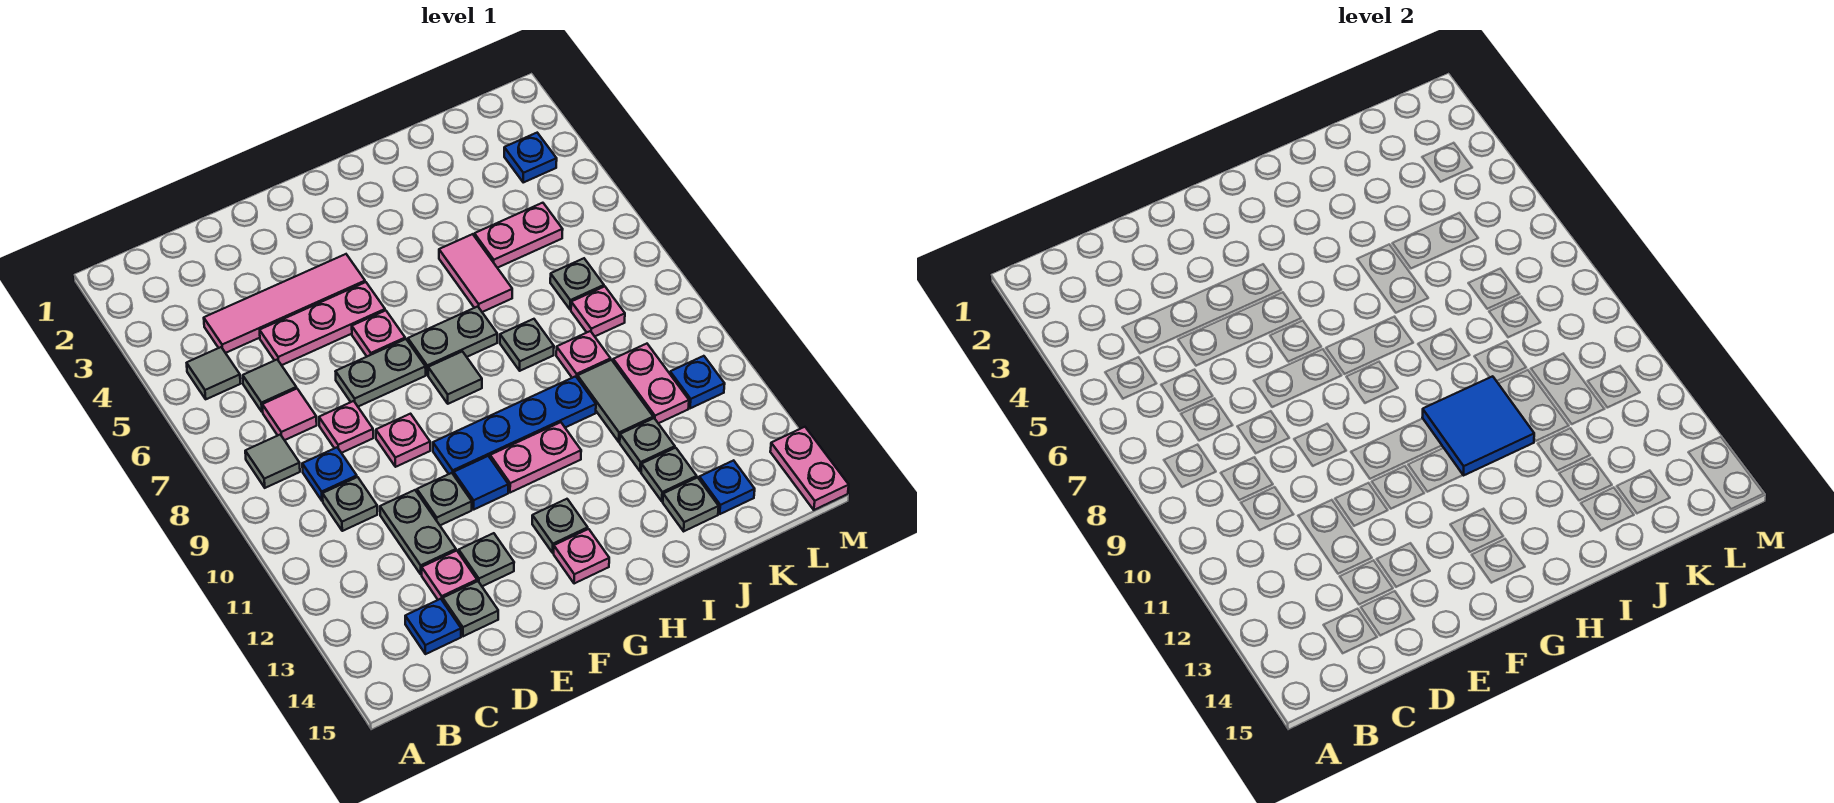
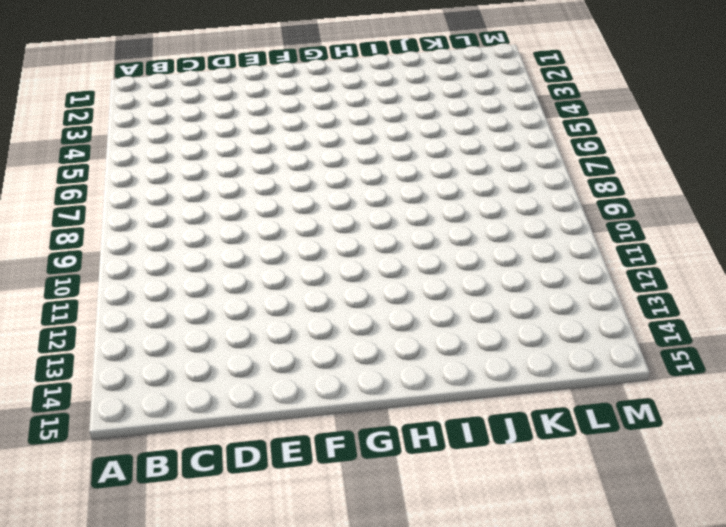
none -> grey tile B5 level 1
none -> grey tile B8 level 1
none -> pink tile C4:F4 level 1
none -> grey tile C6 level 1

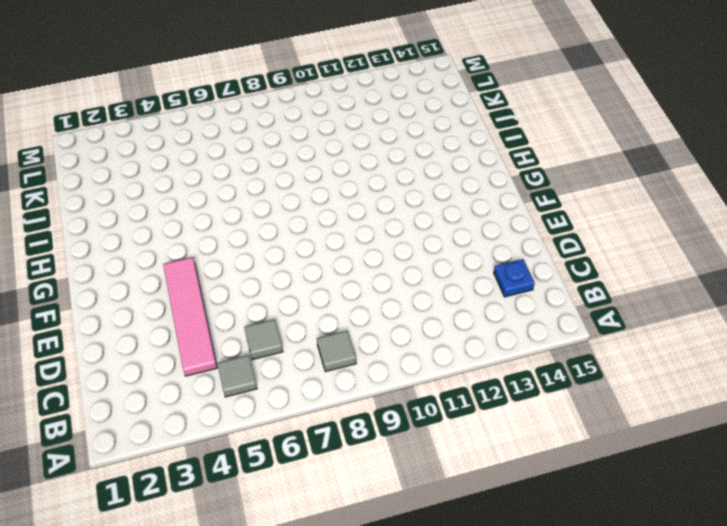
none -> pink tile C7 level 1
none -> blue plate C9 level 1
none -> grey plate C10 level 1
none -> pink plate D5:F5 level 1

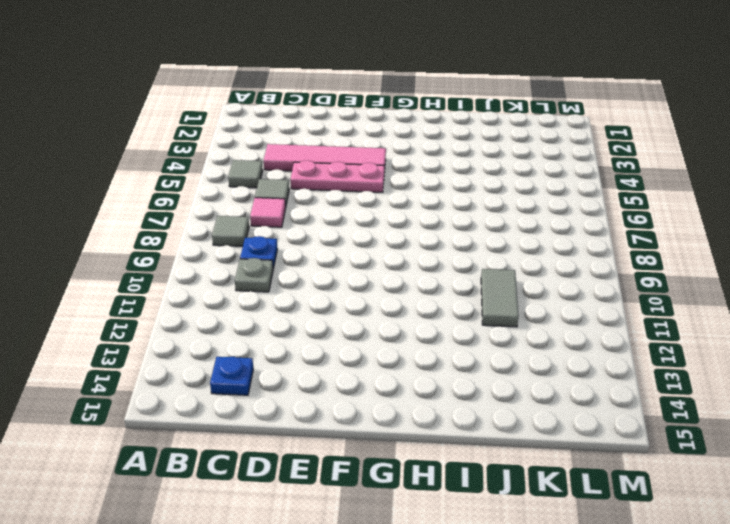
none -> pink plate D8 level 1
none -> grey plate D11:D12 level 1
none -> pink plate D13 level 1
none -> grey plate D14 level 1

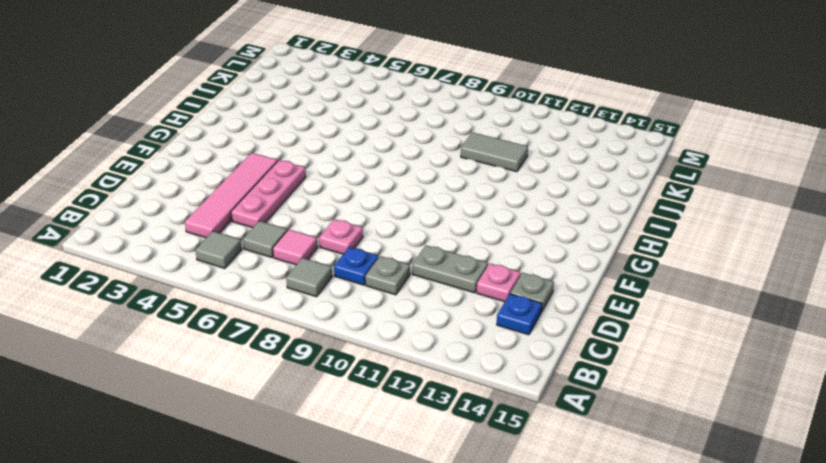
none -> grey plate E7:F7 level 1
none -> pink plate E9 level 1
none -> grey plate E11 level 1
none -> grey plate E13 level 1

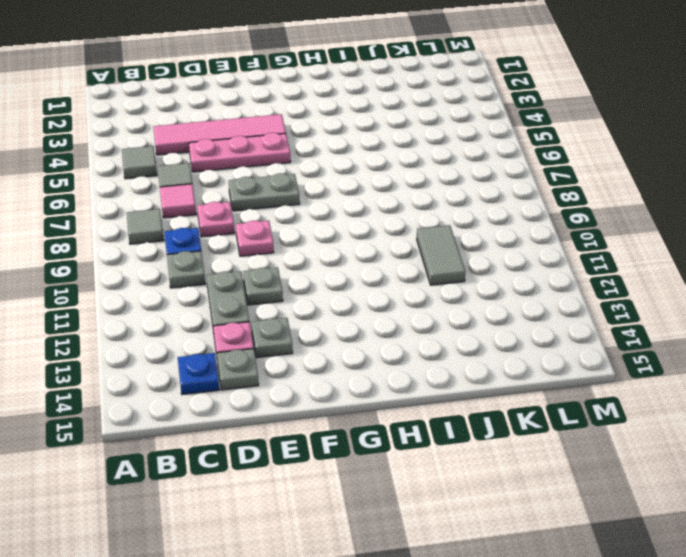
none -> pink plate F6 level 1
none -> blue plate F10:I10 level 1
none -> blue tile F11 level 1
none -> grey plate G7:H7 level 1

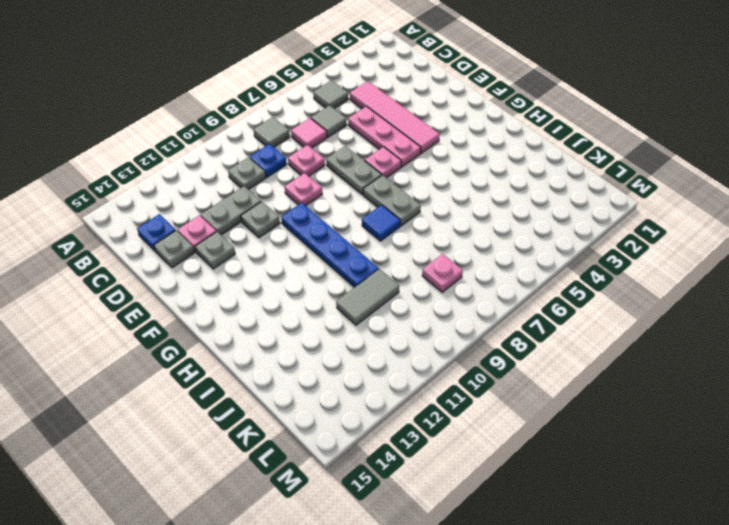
blue tile H8 level 1 -> blue tile F11 level 1
none -> grey tile G8 level 1
none -> pink plate G11:H11 level 1
none -> grey plate G13 level 1
none -> pink plate G14 level 1

